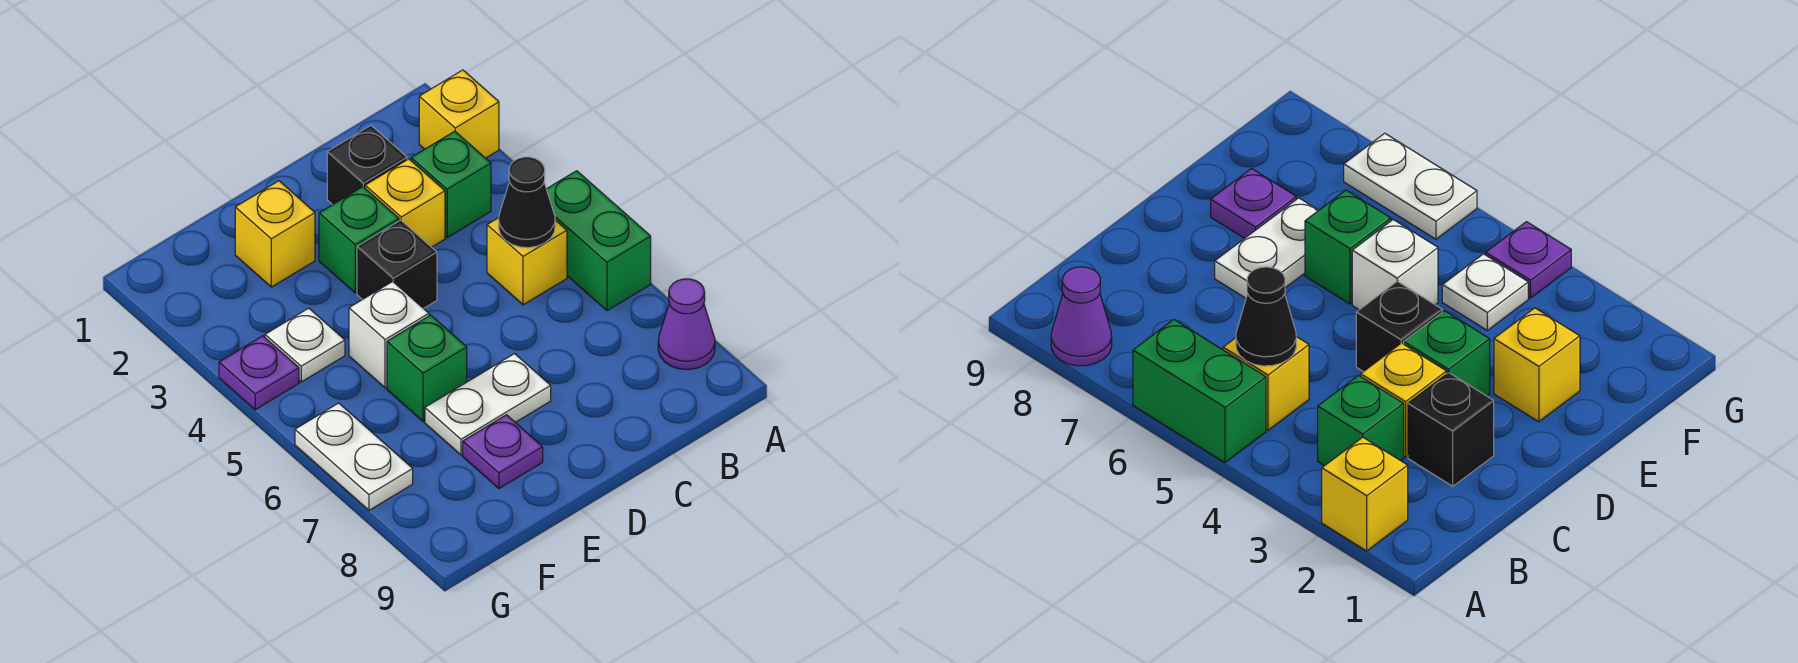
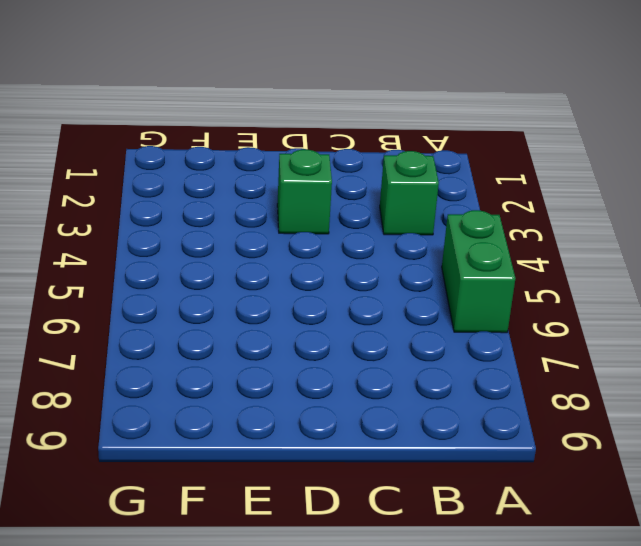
none -> yellow brick A2 level 1
none -> purple cone A8 level 1
none -> yellow brick B5 level 1

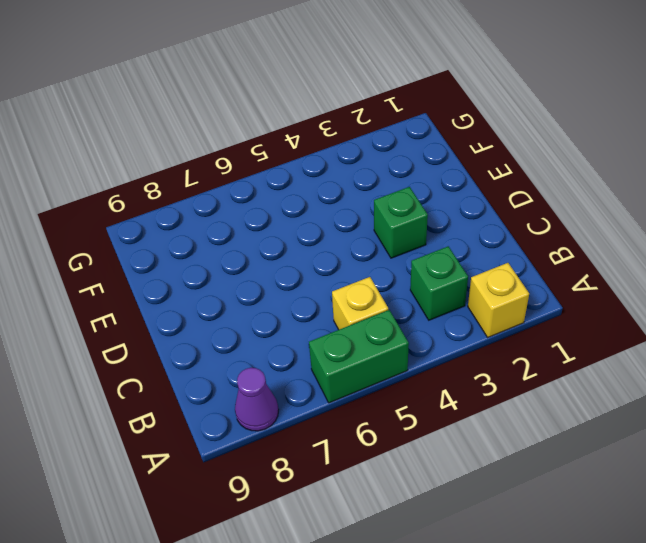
none -> black brick C2 level 1
none -> yellow brick C3 level 1
none -> black brick D4 level 1

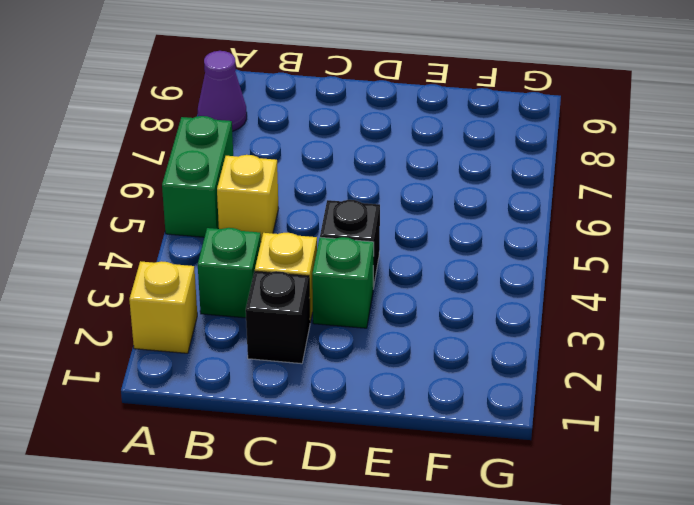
none -> white plate D7:E7 level 1
none -> yellow brick E2 level 1
none -> white brick E5 level 1

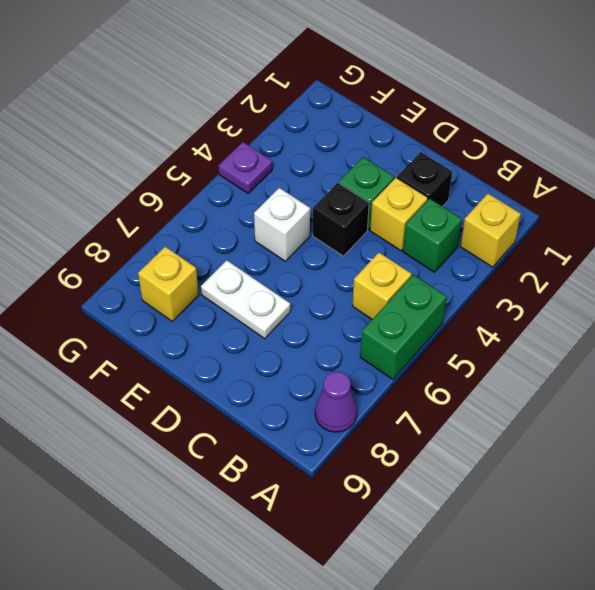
yellow brick F8 level 1 -> yellow brick E2 level 1
none -> green brick E6 level 1
none -> purple plate E8 level 1
none -> white plate F4 level 1

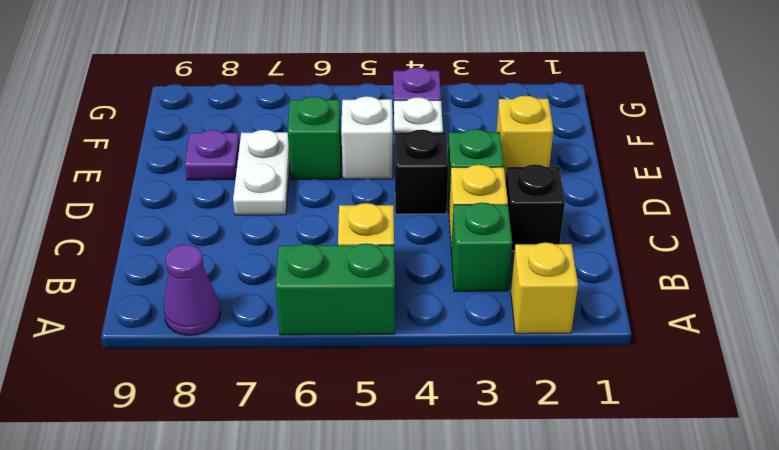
none -> white plate G6:G7 level 1
none -> black cone B5 level 2

